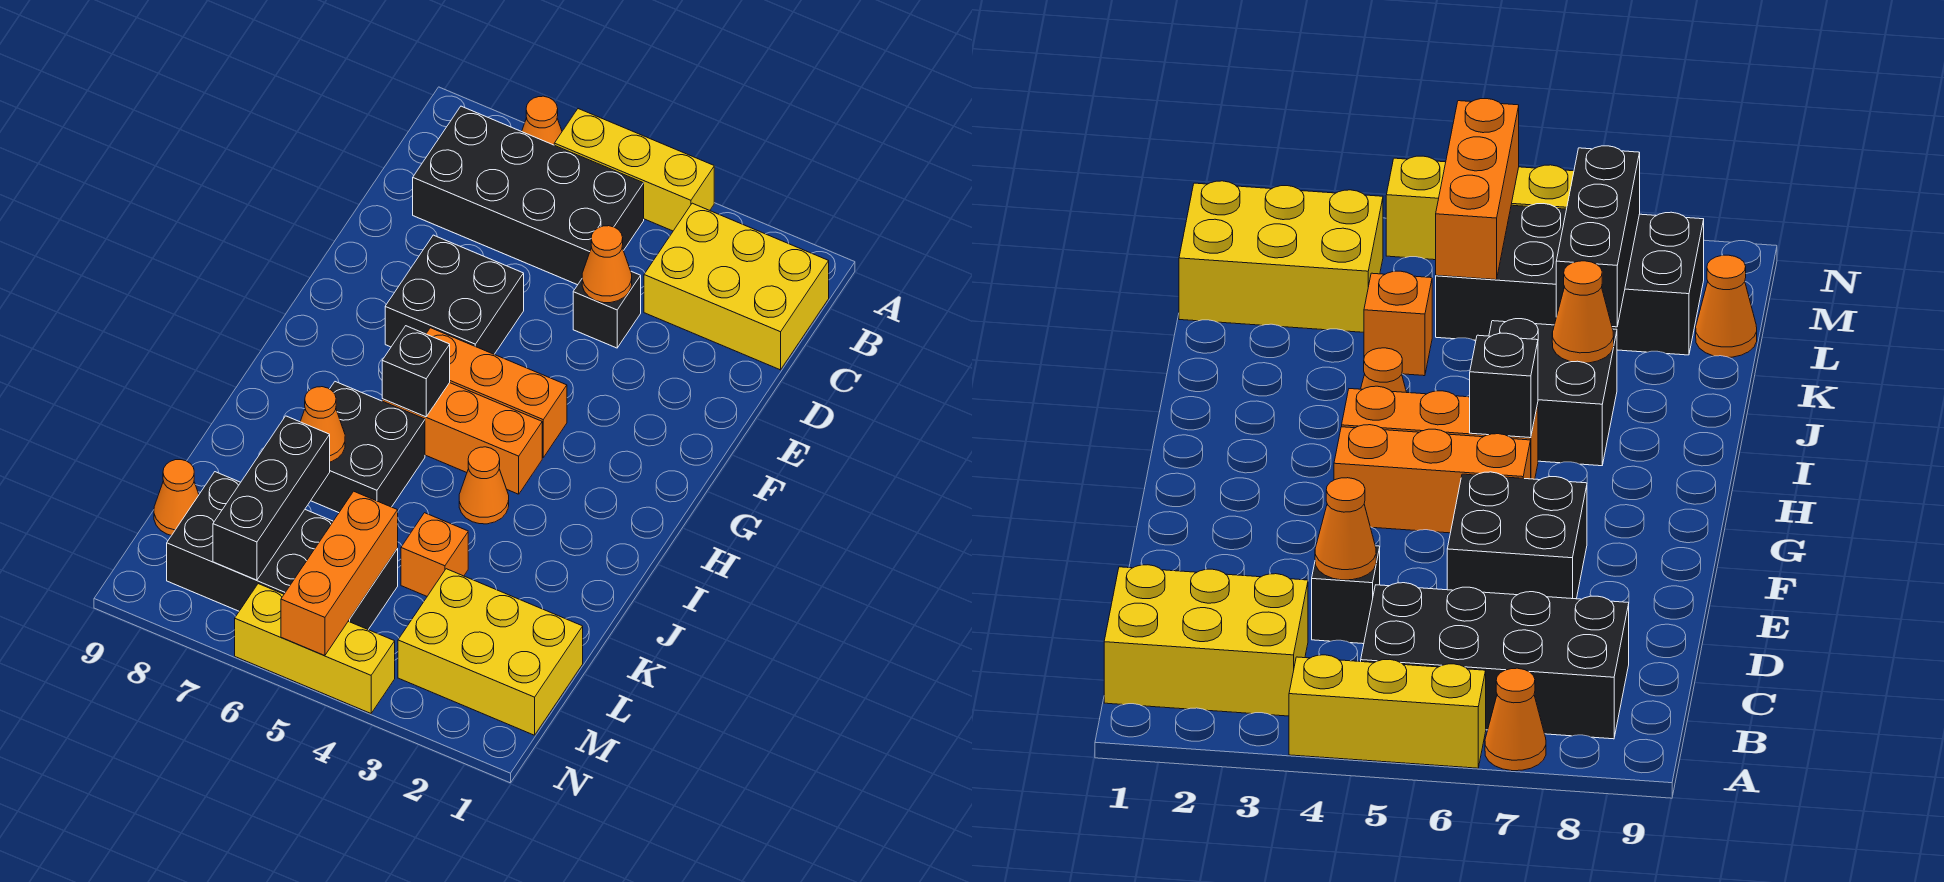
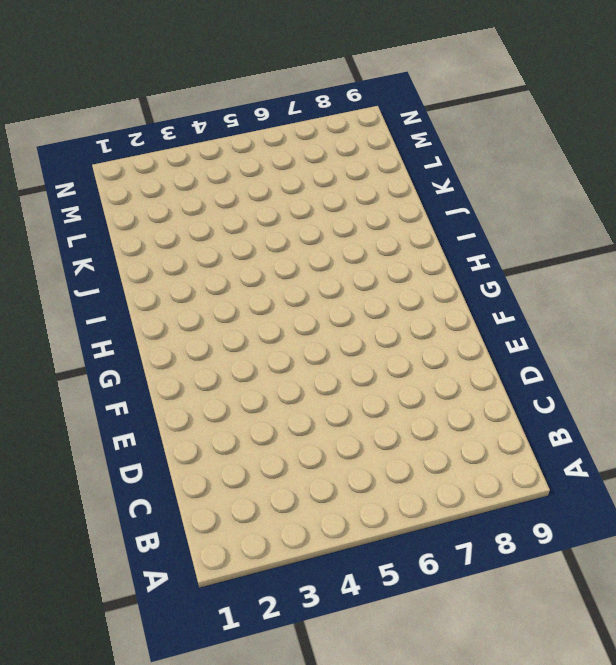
none -> yellow brick A4:A6 level 1
none -> orange cone A7 level 1
none -> yellow brick B1:C3 level 1

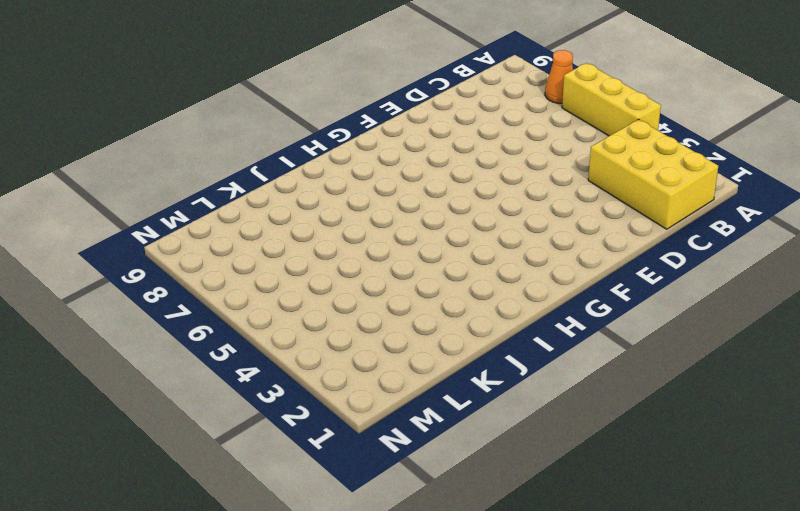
none -> black brick B5:C8 level 1
none -> black brick D4 level 1
none -> black brick E6:F7 level 1

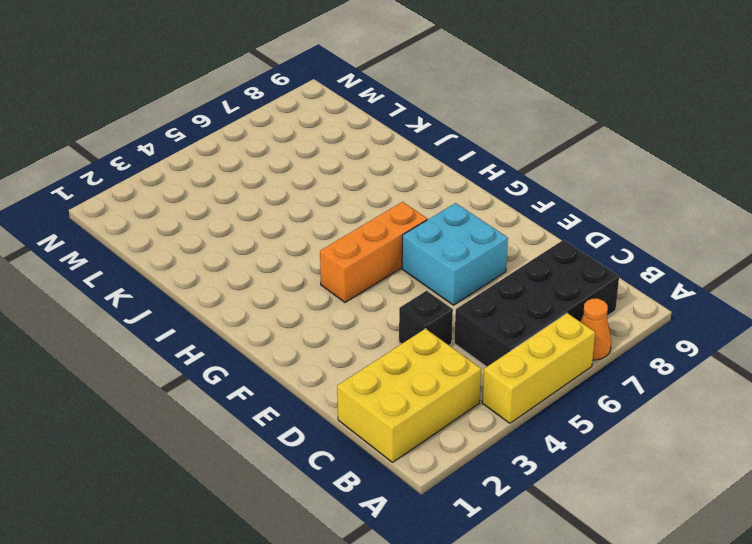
cyan brick E6:F7 level 1 -> black brick E6:F7 level 1
none -> orange brick H4:H6 level 1
none -> orange cone I4 level 1
none -> black brick I6:J7 level 1

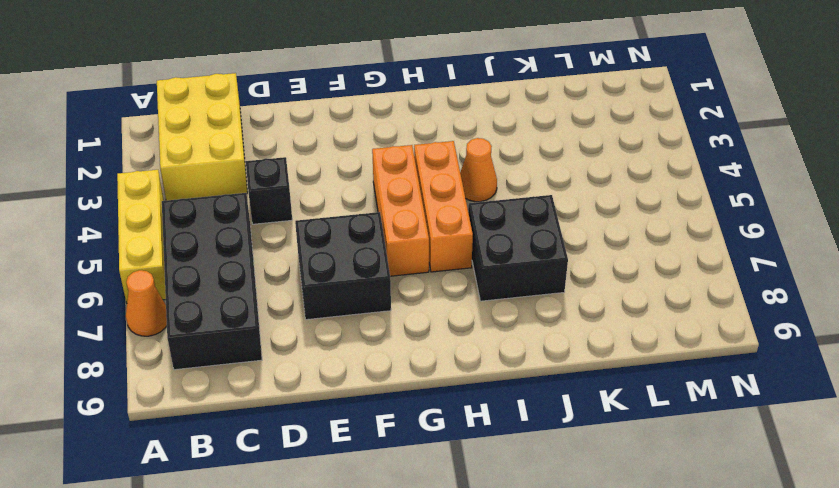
none -> orange brick K4 level 1
none -> yellow brick L1:M3 level 1
none -> black brick L5:M8 level 1

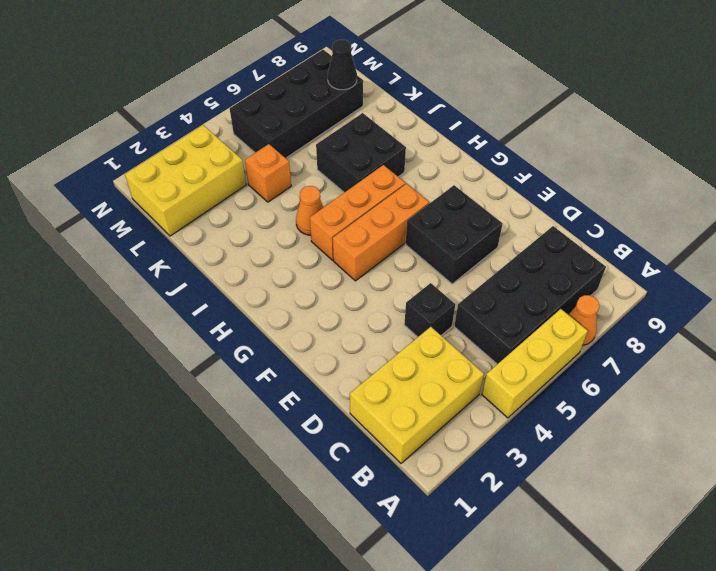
black cone L8 level 2 -> none
none -> orange cone L9 level 1
none -> yellow brick N4:N6 level 1
none -> orange cone D4 level 2

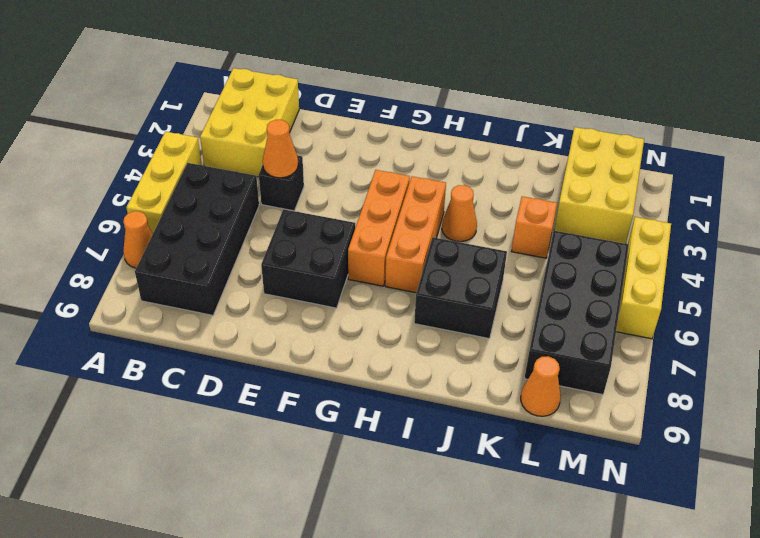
none -> black brick H6 level 2
none -> orange cone J7 level 2
none -> black brick K7:M7 level 2

